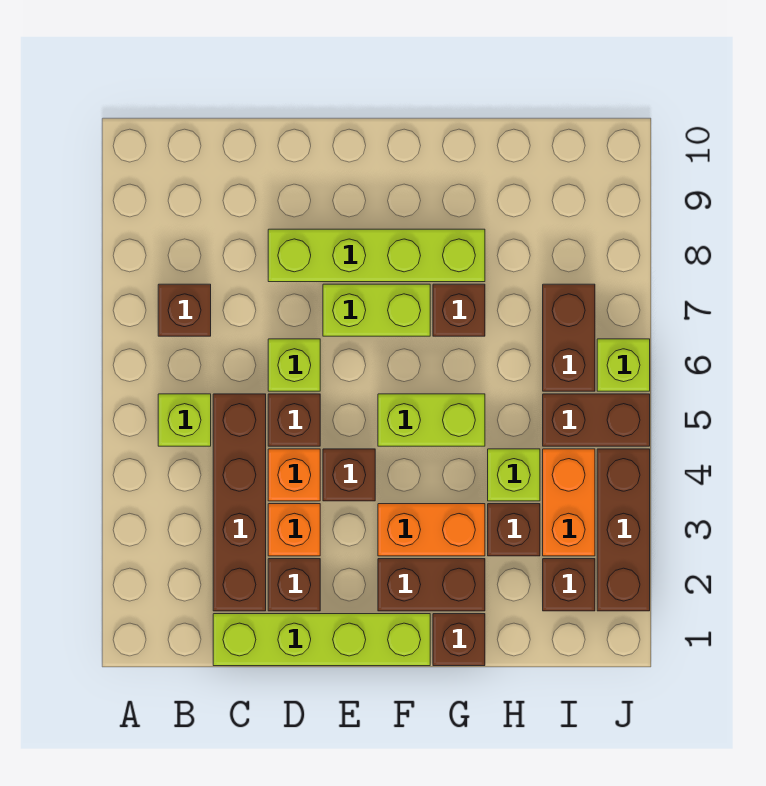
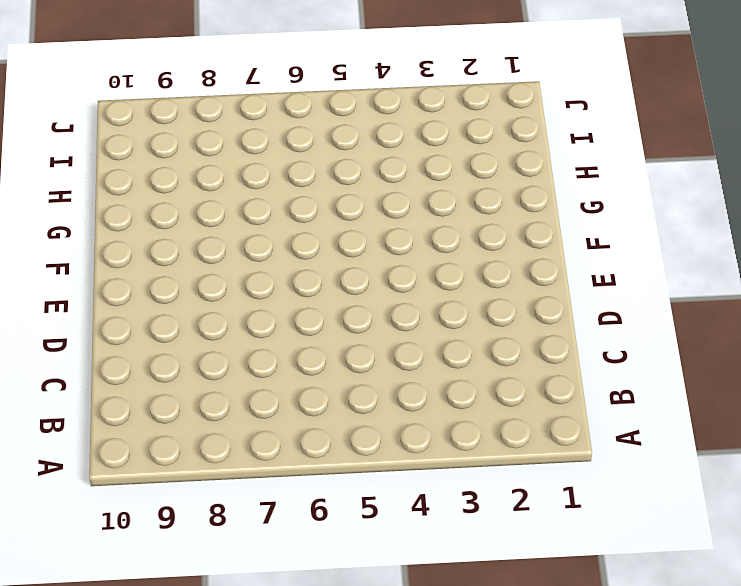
none -> lime brick B5 level 1
none -> brown brick B7 level 1
none -> lime brick C1:F1 level 1

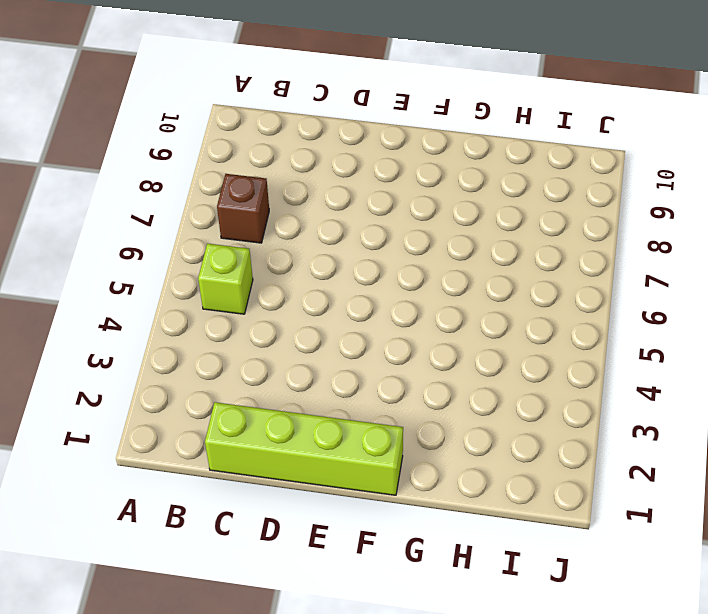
none -> brown brick C2:C5 level 1
none -> brown brick D2 level 1
none -> orange brick D3 level 1

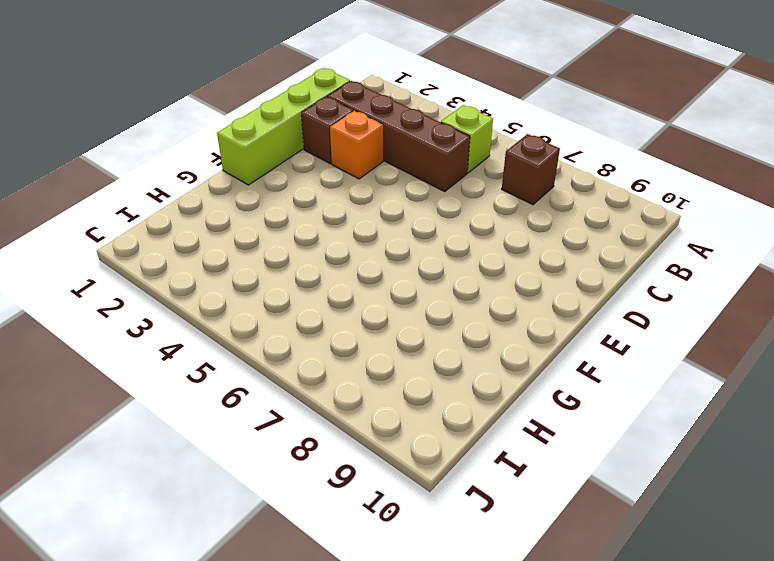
none -> orange brick D4 level 1
none -> brown brick D5 level 1
none -> lime brick D6 level 1

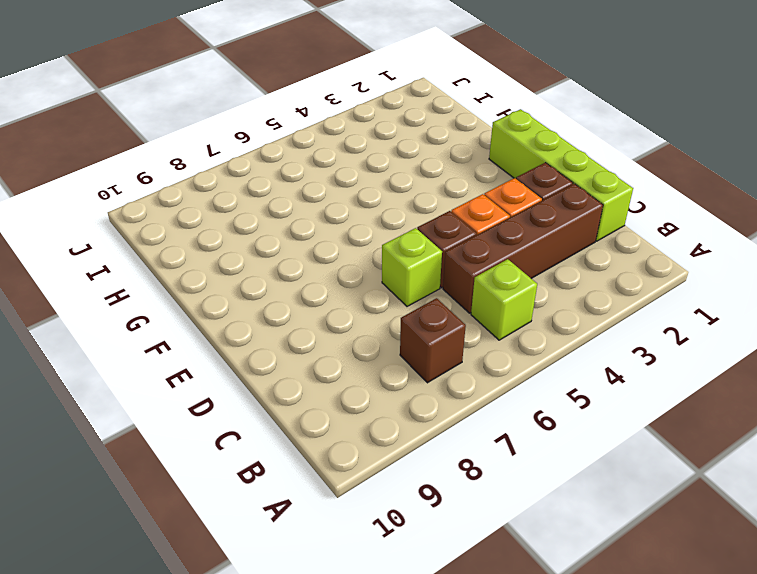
none -> lime brick D8:G8 level 1
none -> brown brick E4 level 1
none -> lime brick E7:F7 level 1

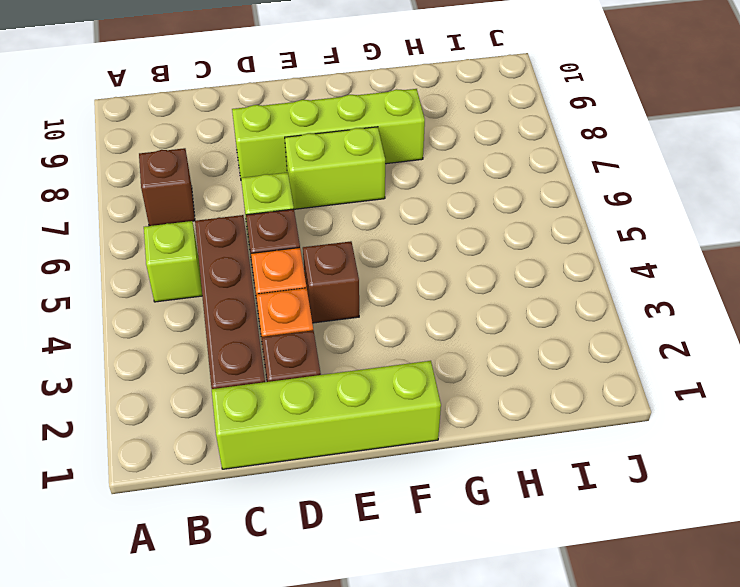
none -> brown brick F2:G2 level 1
none -> orange brick F3:G3 level 1
none -> lime brick F5:G5 level 1

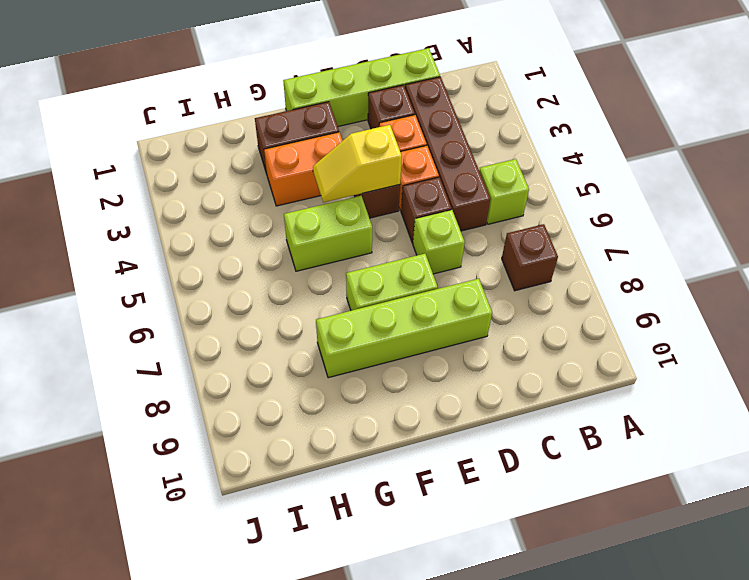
yellow slope E4:F4 level 2 top E -> none
none -> brown brick G1 level 1
none -> brown brick G7 level 1
none -> brown brick H3 level 1

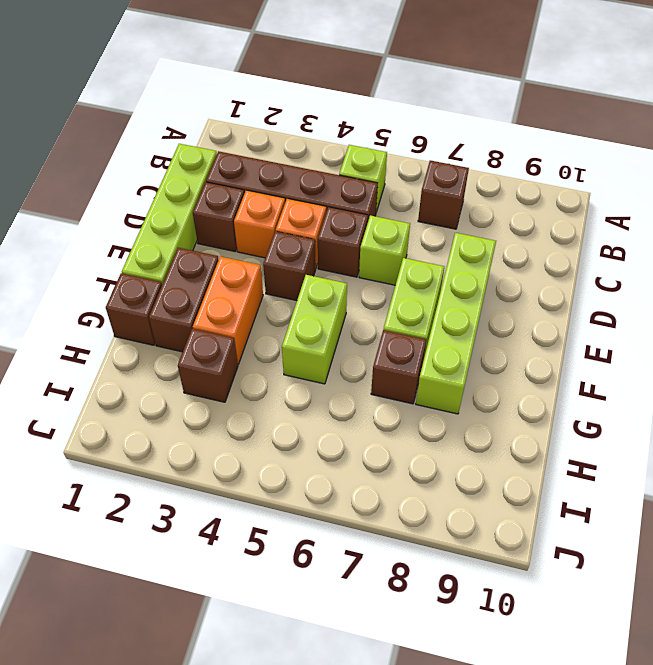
none -> lime brick H4 level 1
none -> brown brick I2 level 1
none -> orange brick I3:I4 level 1

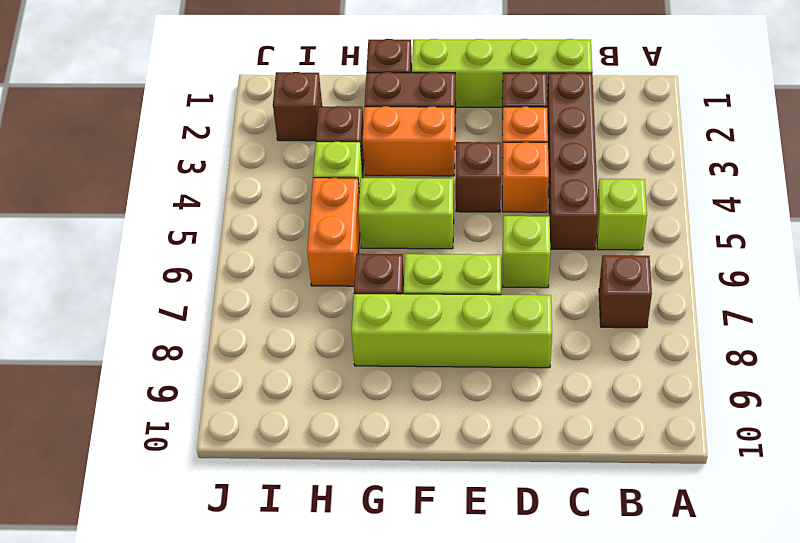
orange brick H5:H6 level 1 -> orange brick I3:I4 level 1
none -> brown brick D5 level 1
none -> brown brick I5:J5 level 1
none -> brown brick I6:I7 level 1

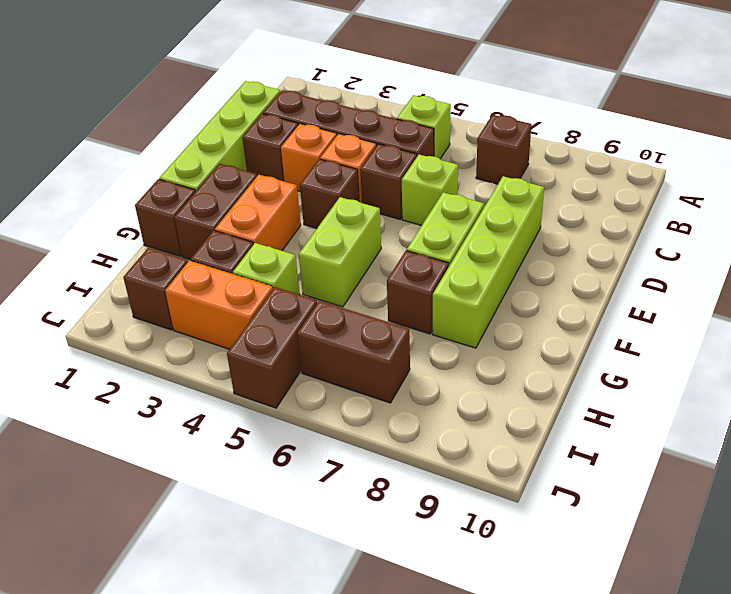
none -> brown brick J2:J4 level 1
none -> lime brick J6 level 1

